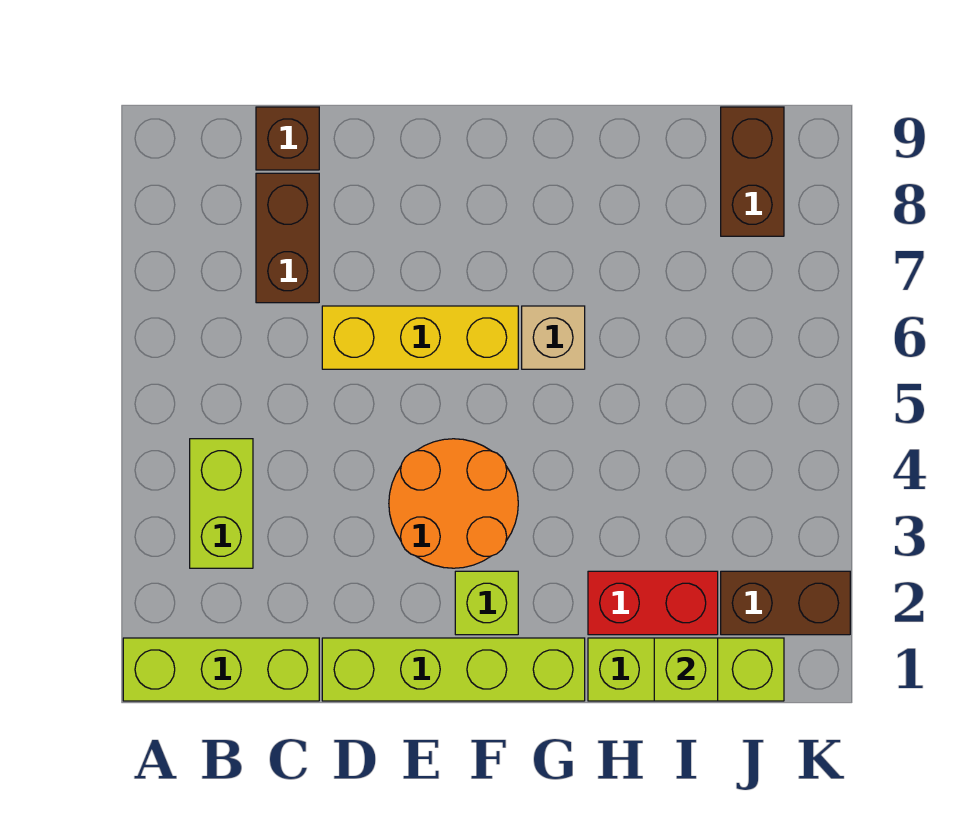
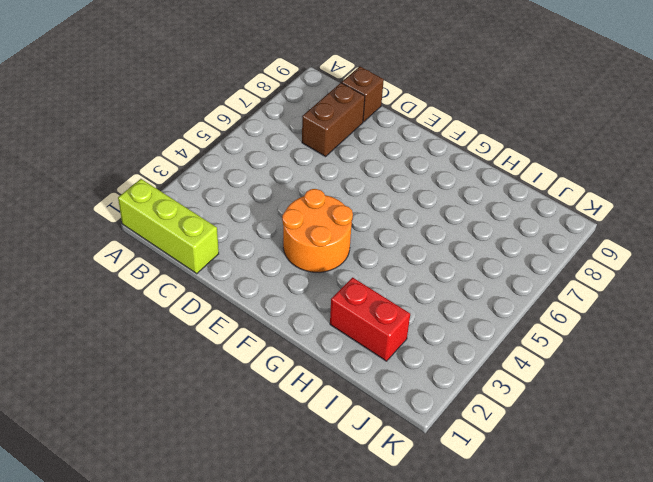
none -> lime brick B3:B4 level 1
none -> lime brick D1:G1 level 1
none -> yellow brick D6:F6 level 1

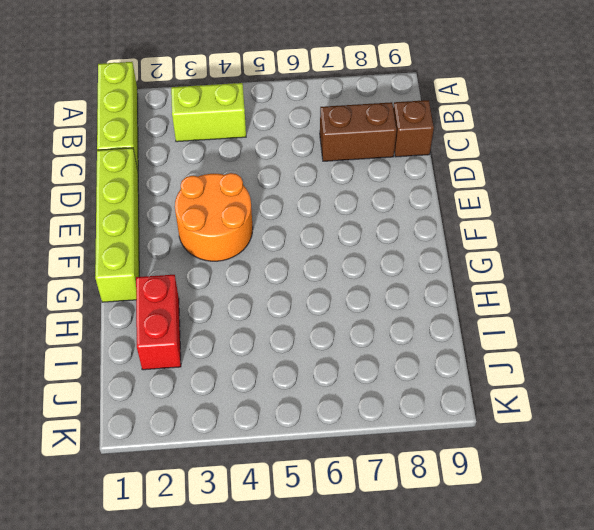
none -> yellow brick D6:F6 level 1
none -> lime brick F2 level 1
none -> tan brick G6 level 1

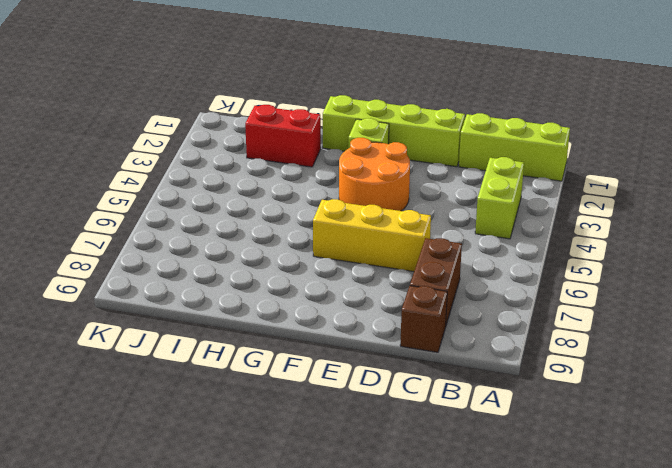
none -> tan brick G6 level 1
none -> lime brick H1:J1 level 1
none -> brown brick J2:K2 level 1

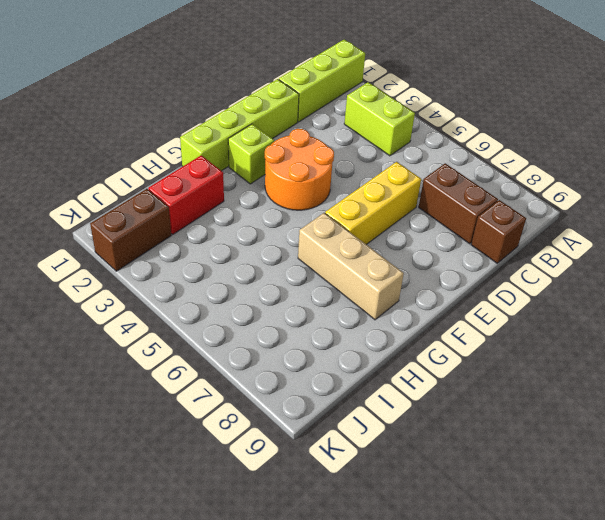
tan brick G6:G8 level 1 -> tan brick G6 level 1
none -> lime brick H1:J1 level 1
none -> brown brick J8:J9 level 1
none -> lime brick I1 level 2

